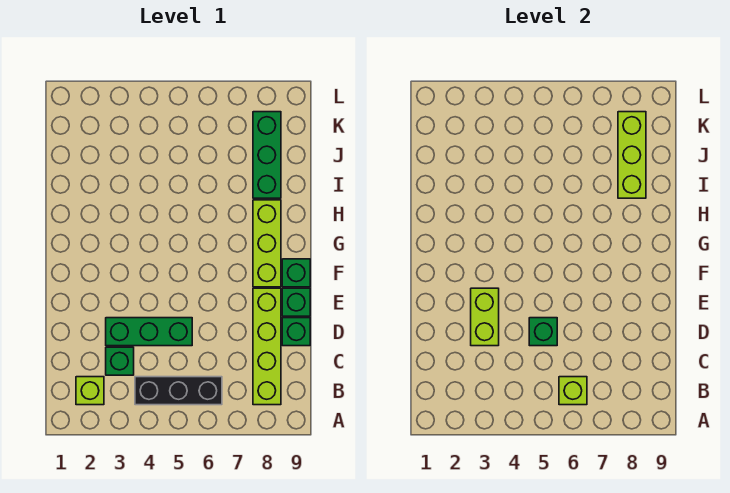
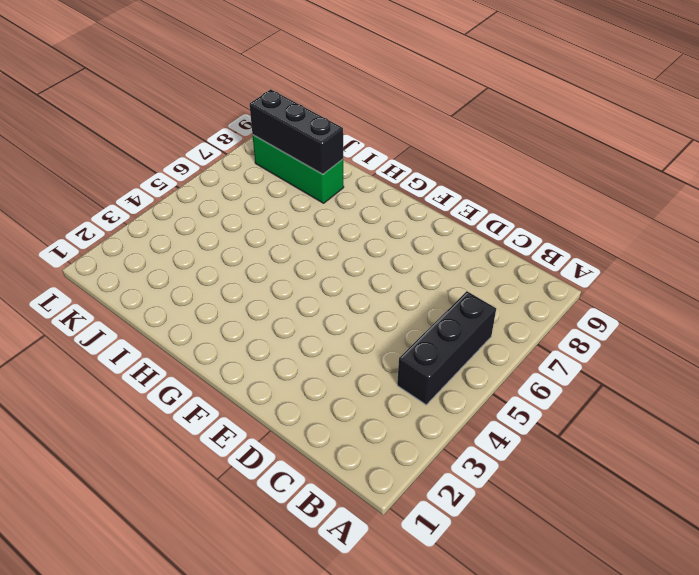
black brick I8:K8 level 2 -> lime brick I8:K8 level 2
none -> lime brick B2 level 1
none -> lime brick B8:E8 level 1
none -> green brick C3 level 1

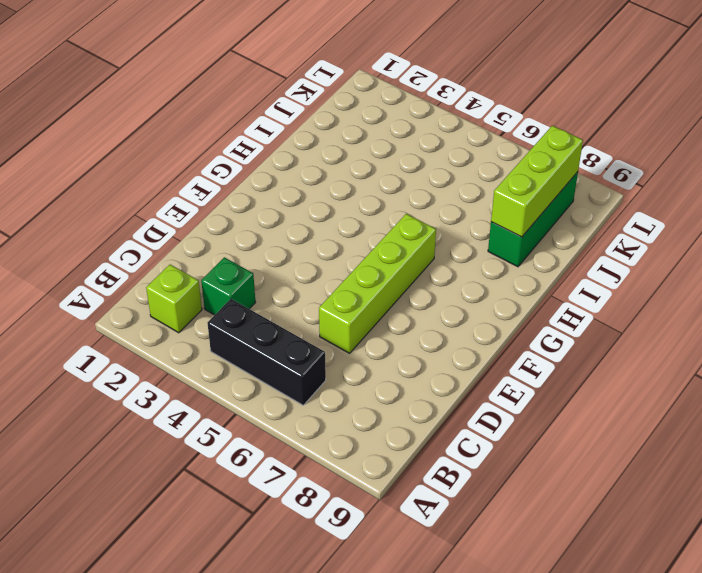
lime brick D6:G6 level 1 -> lime brick B8:E8 level 1
none -> green brick D3:D5 level 1
none -> green brick D9 level 1
none -> green brick E9 level 1

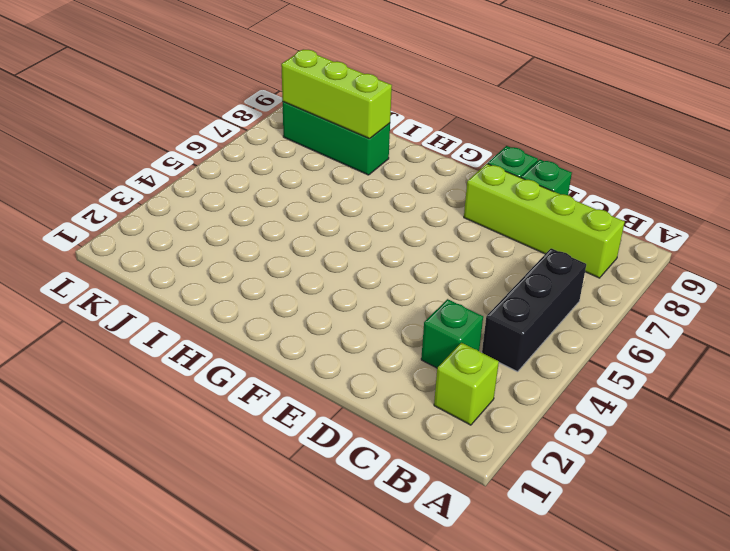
none -> green brick D3:D5 level 1
none -> lime brick F8:H8 level 1
none -> green brick F9 level 1

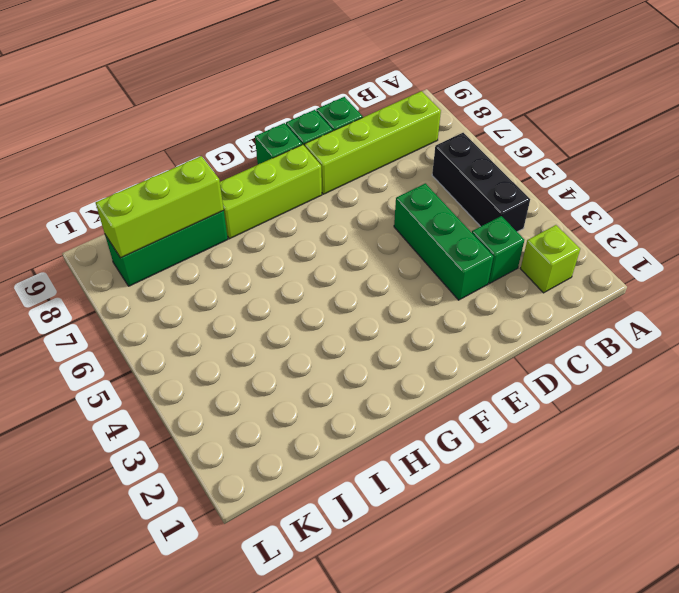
none -> lime brick B6 level 2
none -> lime brick D3:E3 level 2
none -> green brick D5 level 2

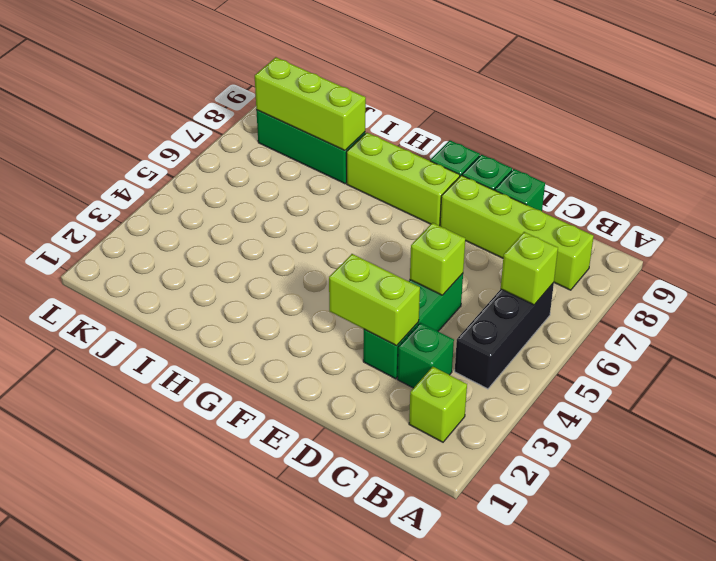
lime brick D5 level 2 -> green brick D5 level 2

